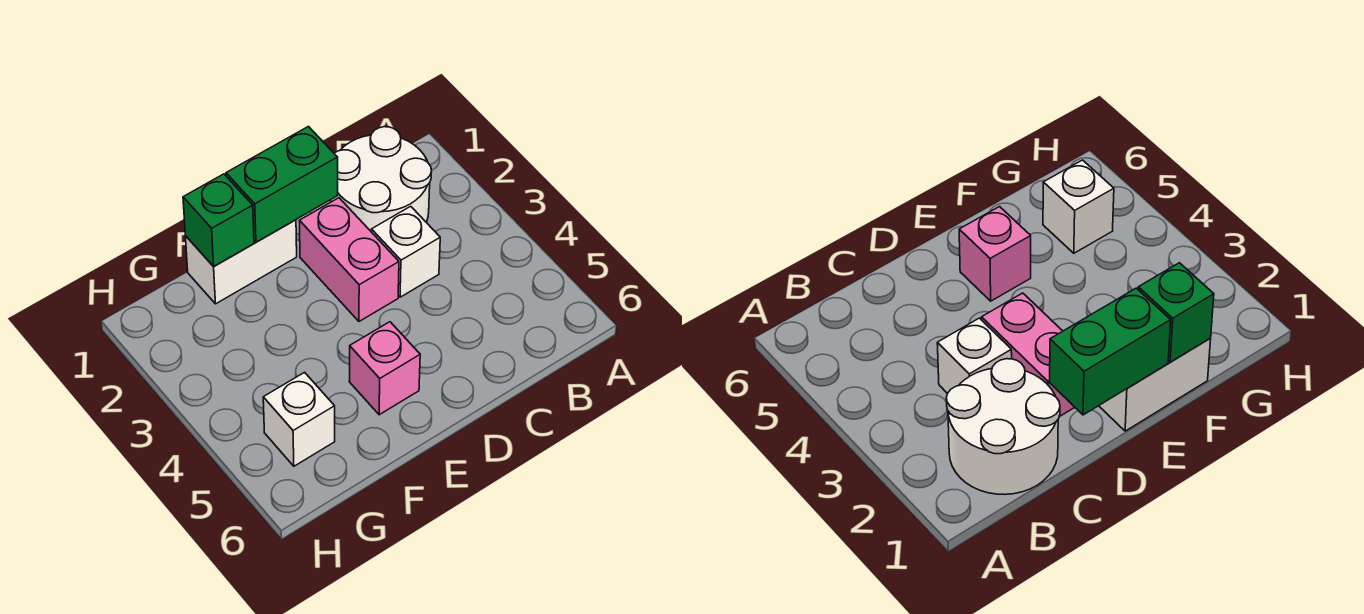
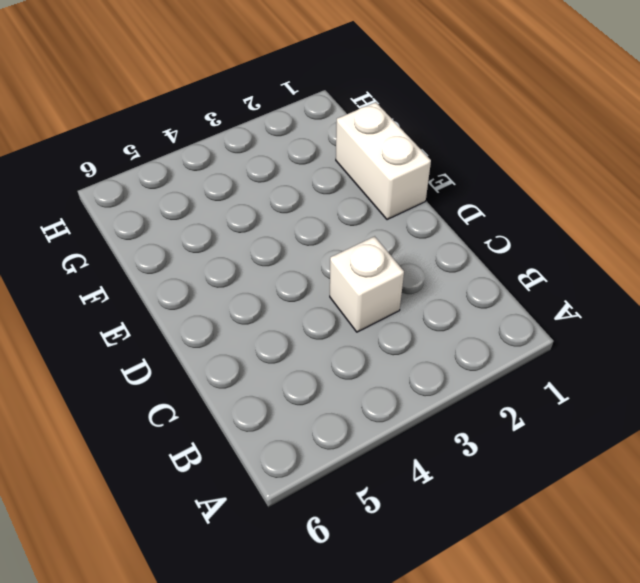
none -> white round brick B1:C2 level 1
none -> pink brick D2:D3 level 1

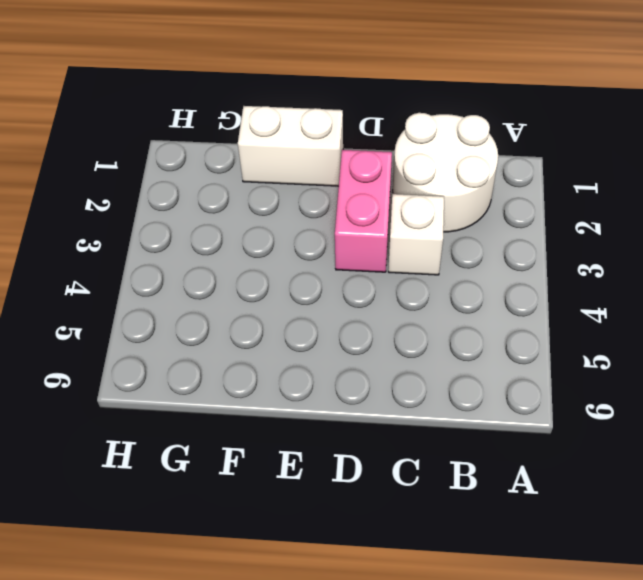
none -> pink brick E5 level 1
none -> white brick G5 level 1

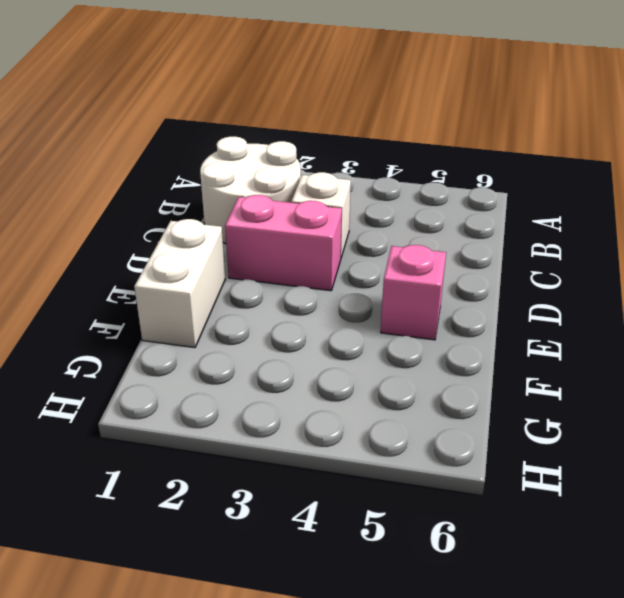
none -> white brick G5 level 1
none -> green brick D1:E1 level 2

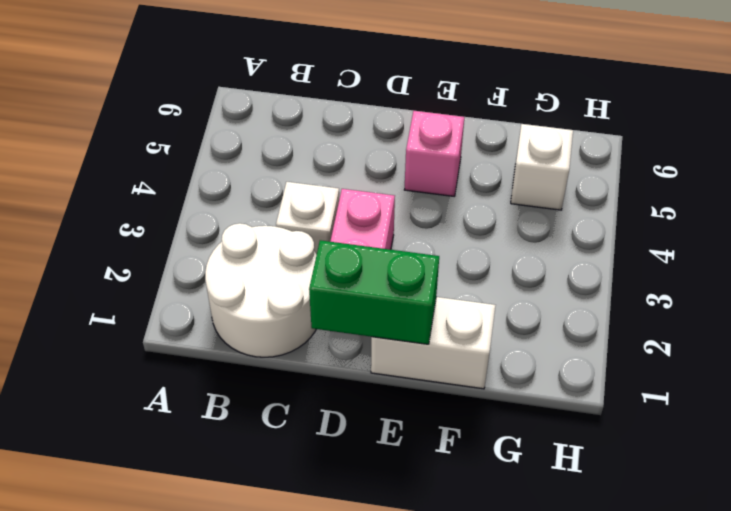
none -> green brick F1 level 2

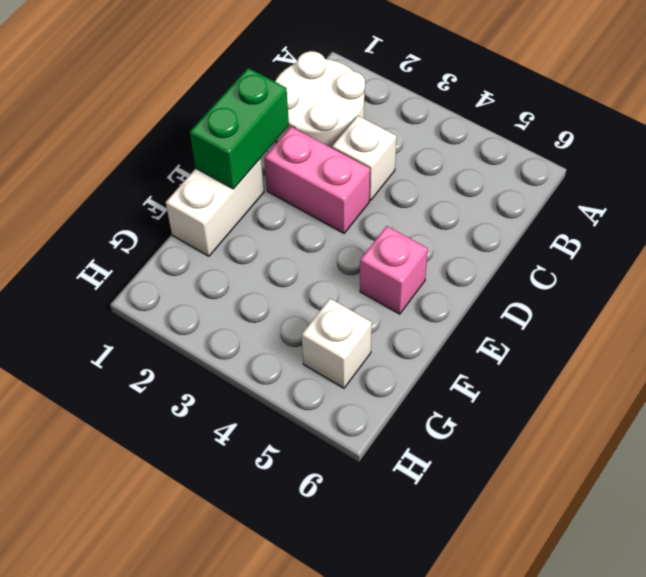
none -> green brick F1 level 2

